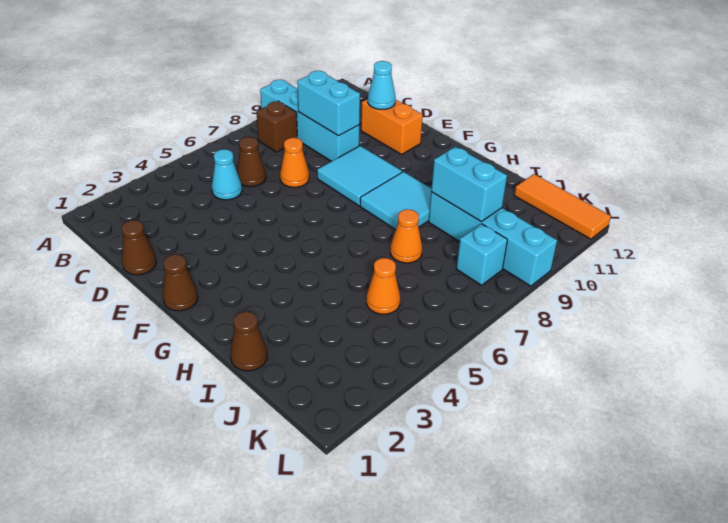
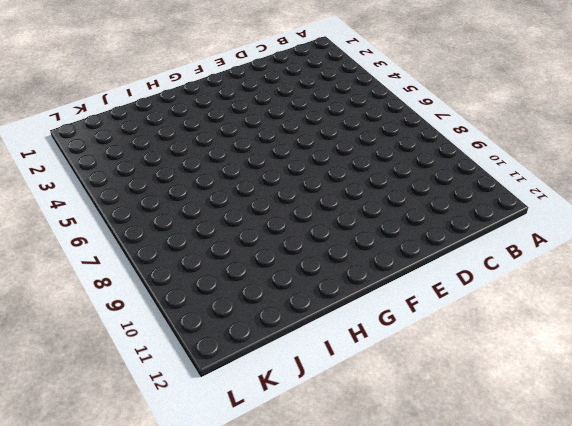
none -> cyan brick A9:D9 level 1
none -> brown brick B8 level 1
none -> cyan cone C5 level 1

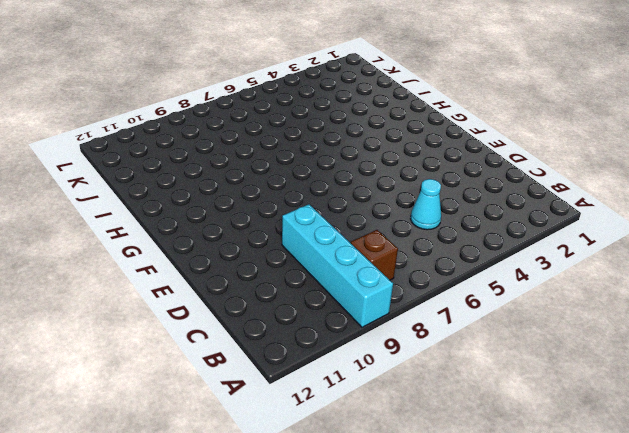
none -> brown cone C6 level 1
none -> brown cone D1 level 1
none -> orange cone D7 level 1

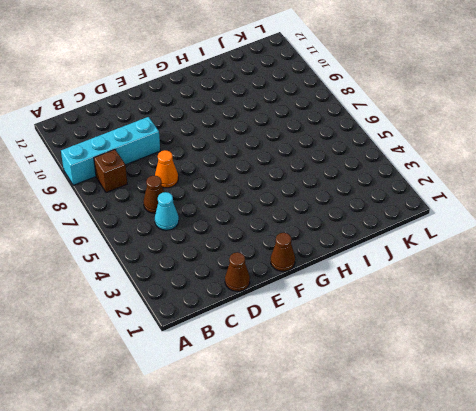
none -> orange brick D11:E11 level 1
none -> cyan tile E8:F9 level 1
none -> cyan tile G8:H9 level 1

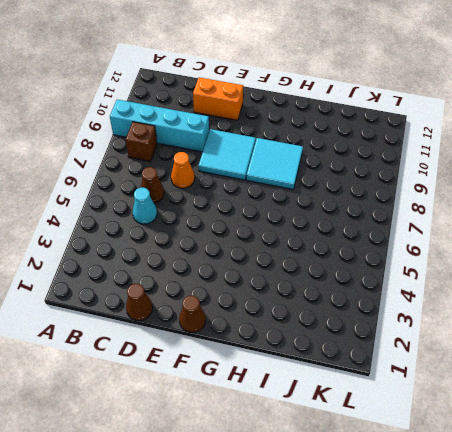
none -> brown cone I1 level 1
none -> orange cone I7 level 1
none -> cyan brick I9:L9 level 1

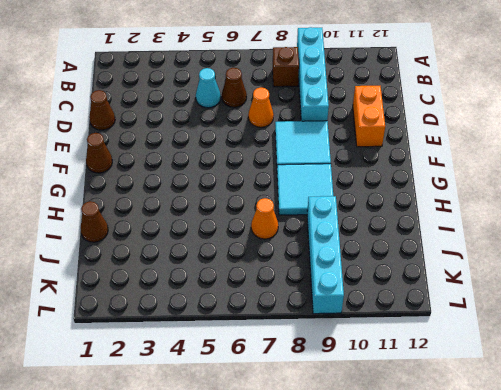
none -> orange cone J5 level 1
none -> orange tile J12:L12 level 1
none -> cyan brick K8 level 1

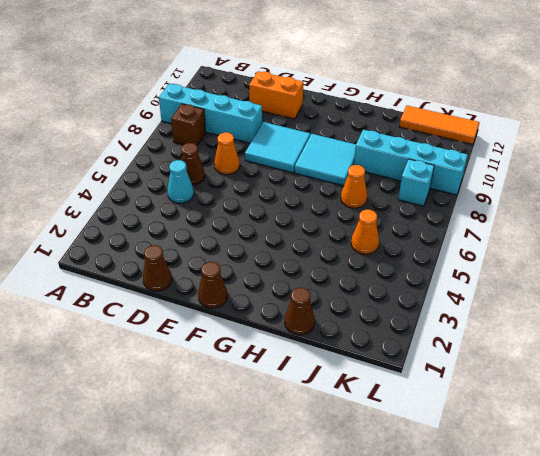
none -> cyan brick C9:D9 level 2
none -> cyan cone D11 level 2
none -> cyan brick I9:J9 level 2

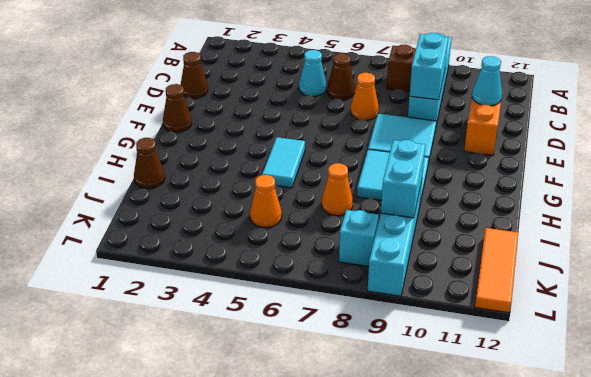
cyan tile G5:H5 level 1 -> none

